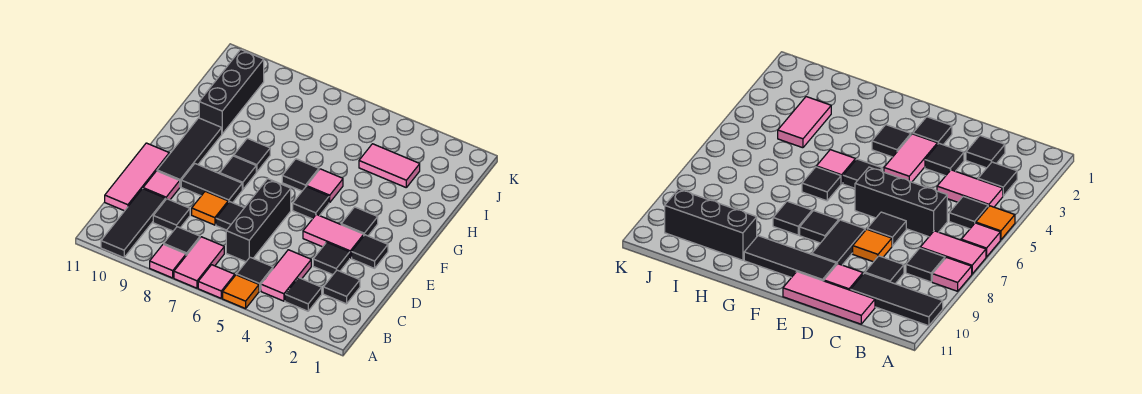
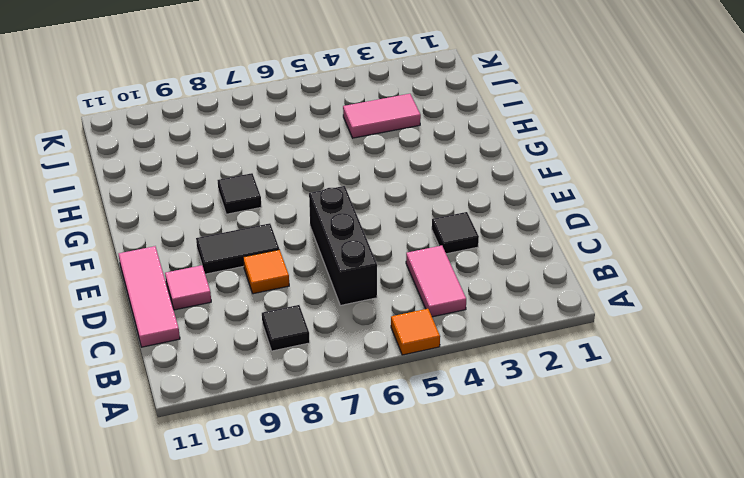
none -> pink tile A6 level 1
none -> pink tile A7:B7 level 1
none -> pink tile A8 level 1

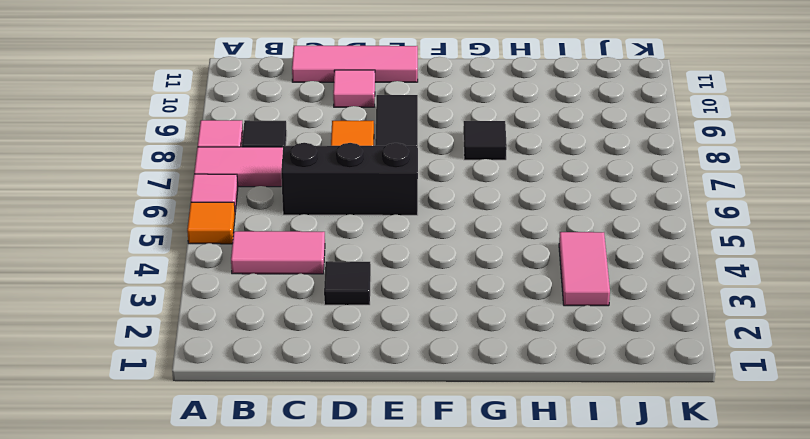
none -> black tile A10:C10 level 1
none -> black tile B3 level 1
none -> black tile B5 level 1

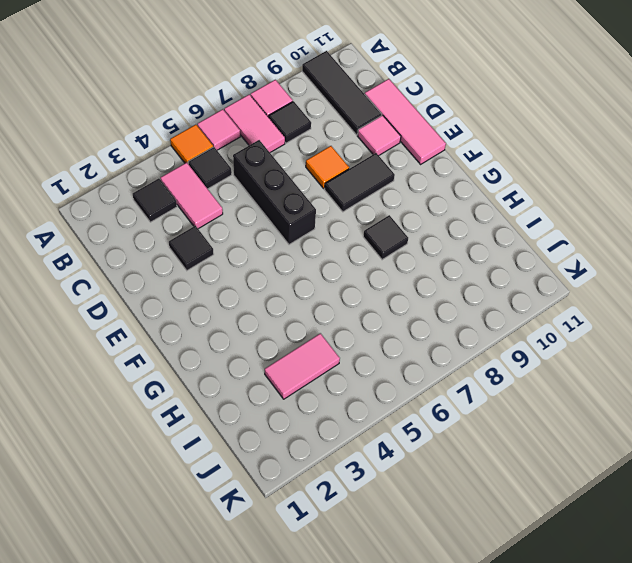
none -> black tile C2 level 1
none -> black tile C9 level 1
none -> black tile D7 level 1

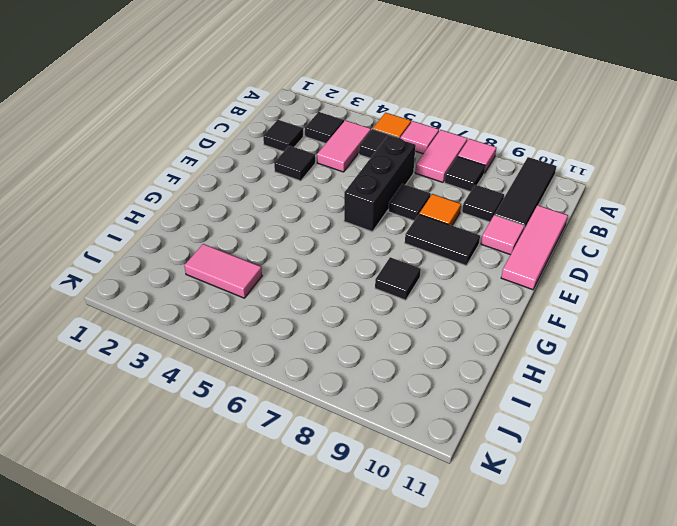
none -> black tile E2 level 1
none -> pink tile E3:E4 level 1
none -> black tile E10:G10 level 1

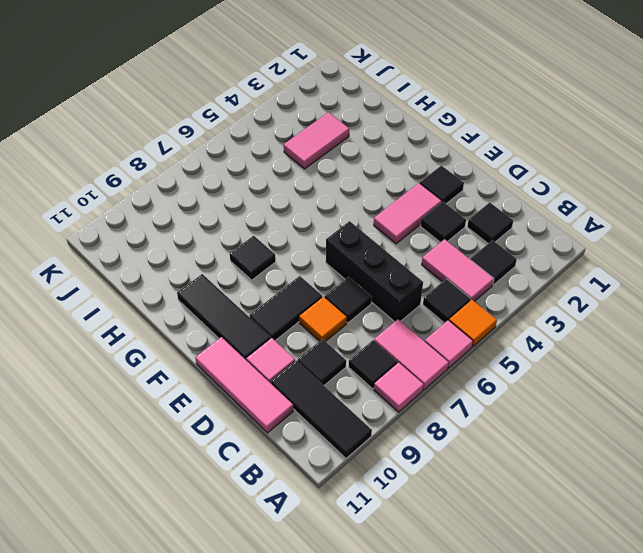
none -> black tile F3 level 1
none -> black tile F5 level 1
none -> black tile F8 level 1

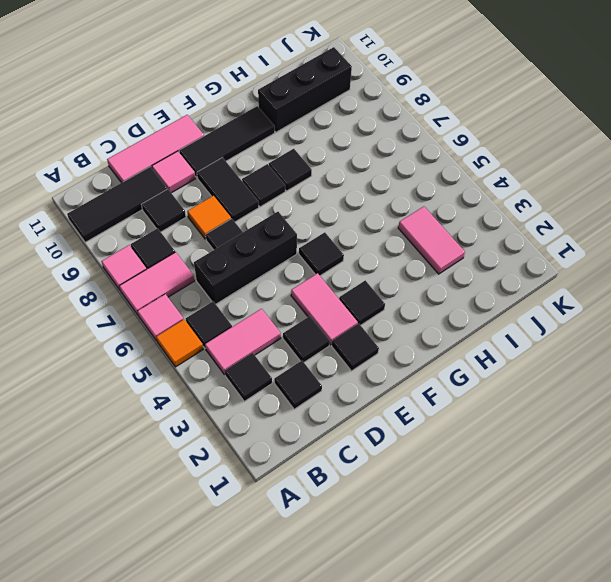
none -> pink tile G5 level 1
none -> black tile G6 level 1

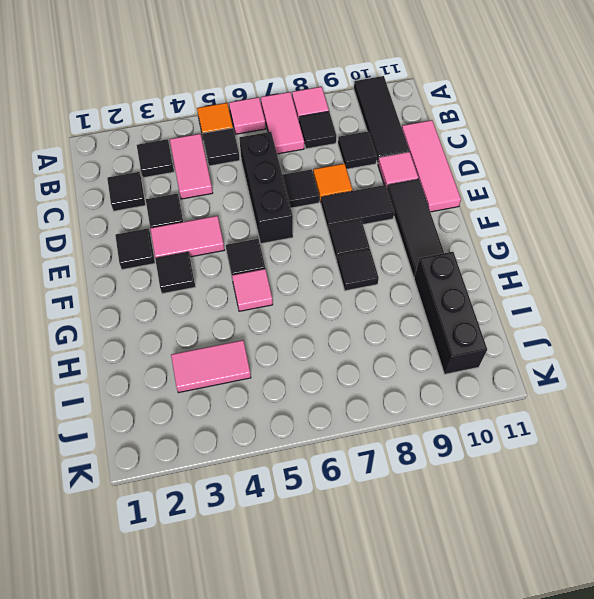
none -> black tile G6 level 1

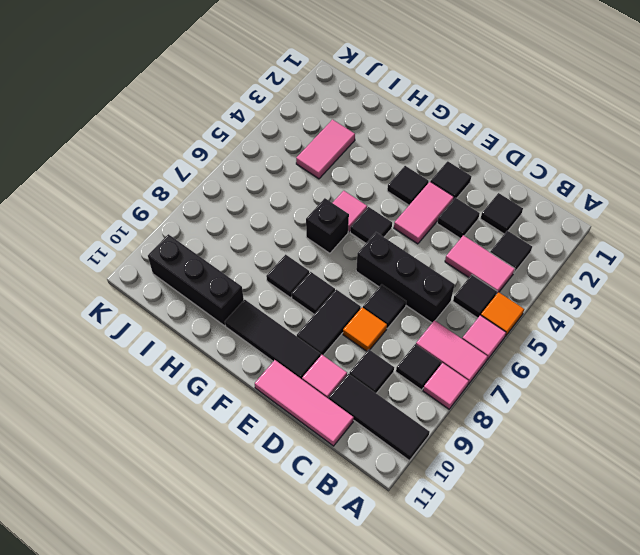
black brick G6 level 1 -> black tile G6 level 1

